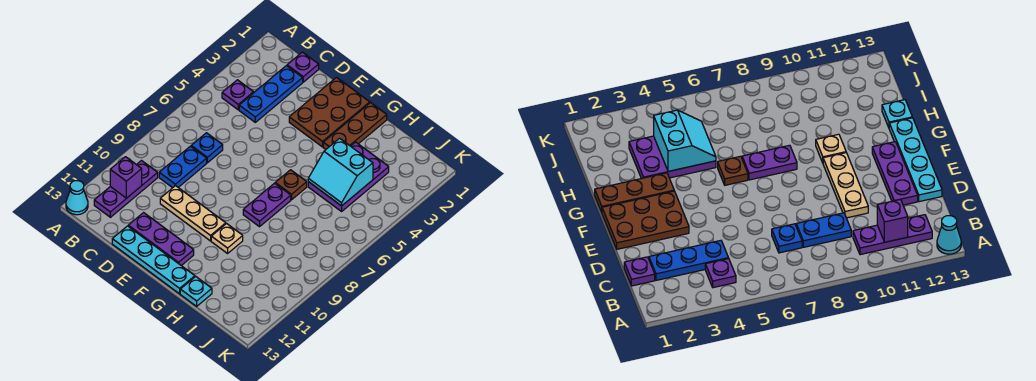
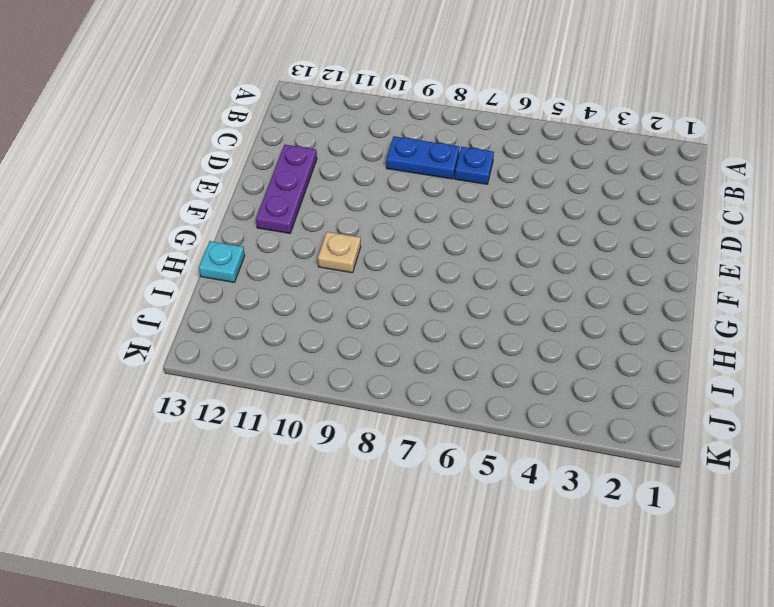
none -> cyan cone A13 level 1
none -> purple plate B4 level 1
none -> purple plate B10:B12 level 1

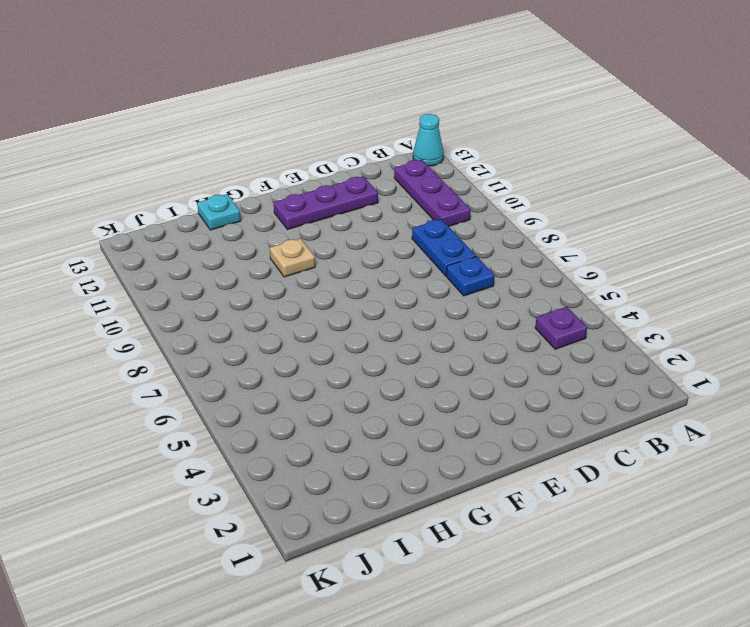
none -> purple plate C1 level 1
none -> blue plate C2:C4 level 1
none -> tan plate D10:F10 level 1

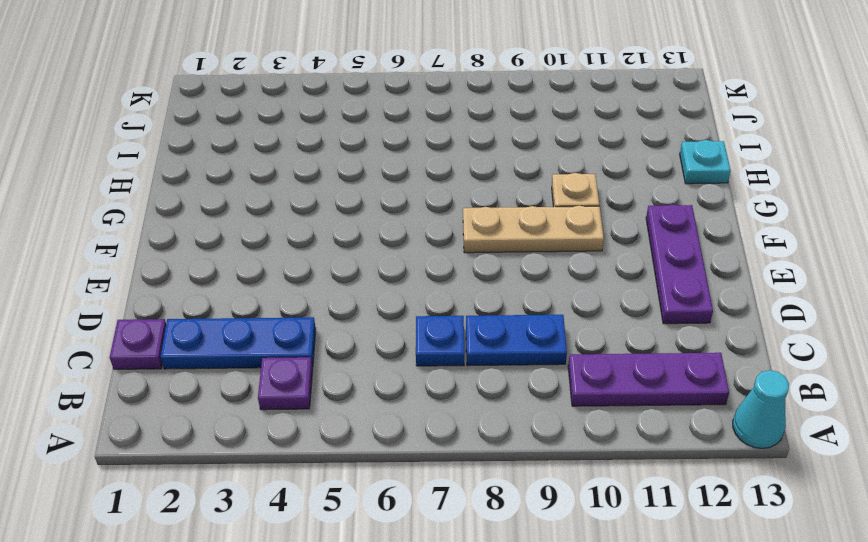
tan plate F8:F10 level 1 -> tan plate D10:F10 level 1
none -> cyan plate D13:G13 level 1
none -> brown plate E1:F3 level 1
none -> brown plate G1:G3 level 1

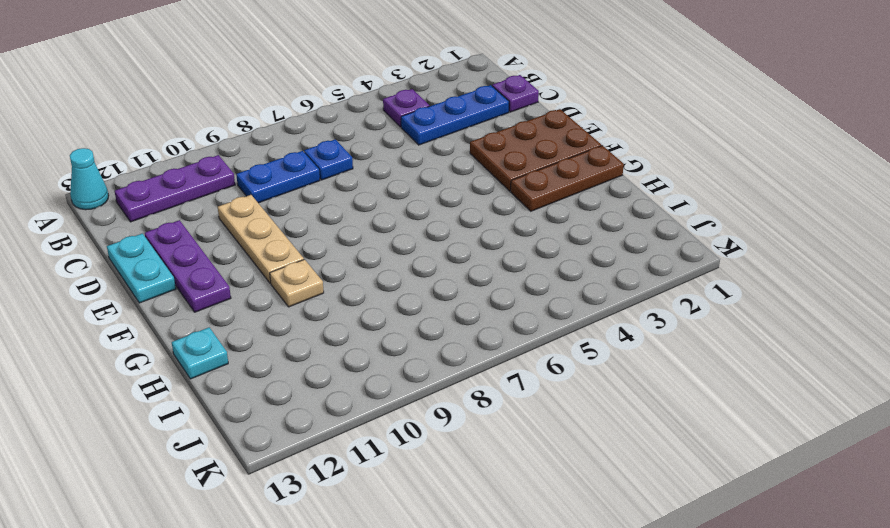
cyan plate D13:E13 level 1 -> cyan plate D13:G13 level 1
none -> brown plate G6 level 1
none -> purple plate G7:G8 level 1
none -> purple plate H3:I5 level 1

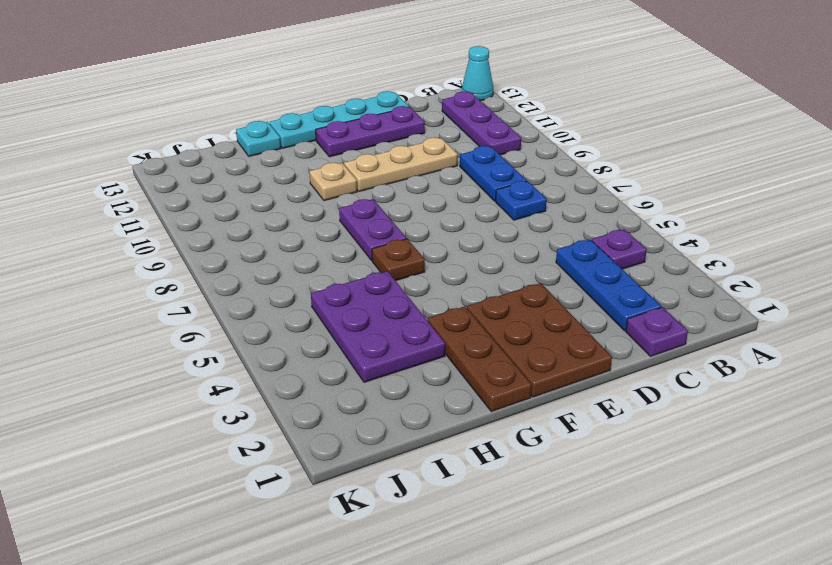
none -> purple brick B11 level 2
none -> cyan slope H4:I5 level 2 top 4

